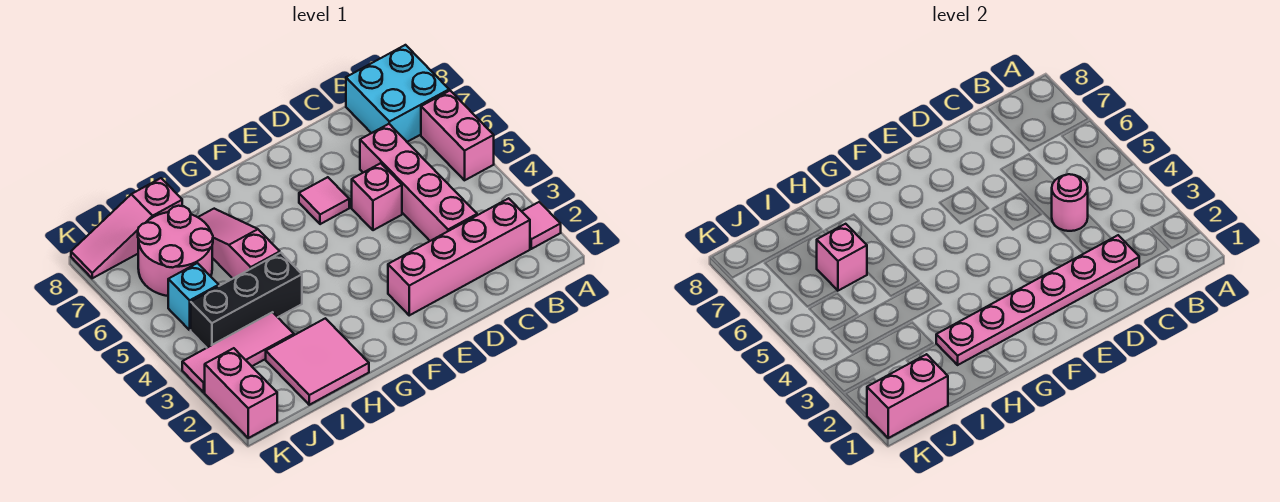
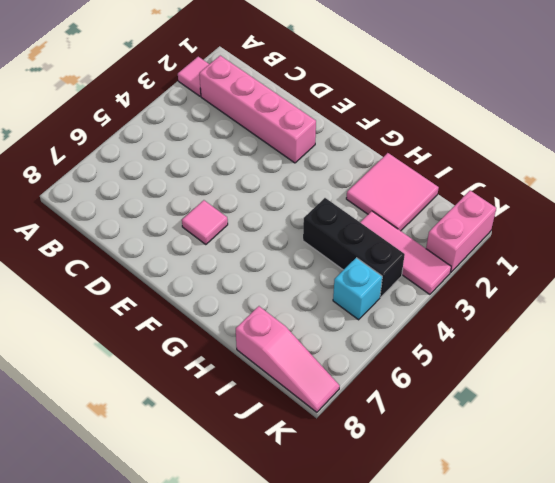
none -> pink brick A5:A6 level 1
none -> cyan brick A7:B8 level 1
none -> pink brick C3:C6 level 1

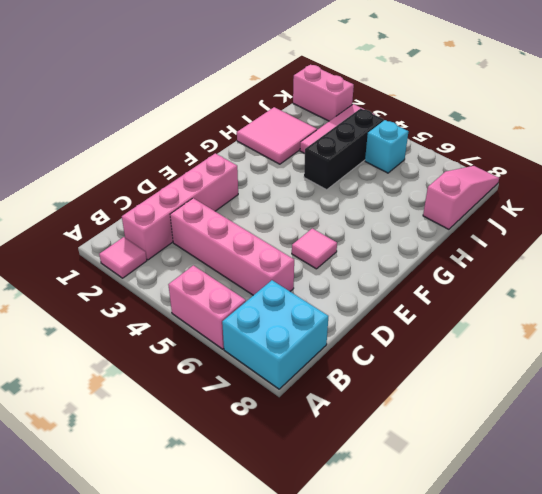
none -> pink brick D5 level 1
none -> pink slope H5:H7 level 1 top 5
none -> pink round brick I6:J7 level 1

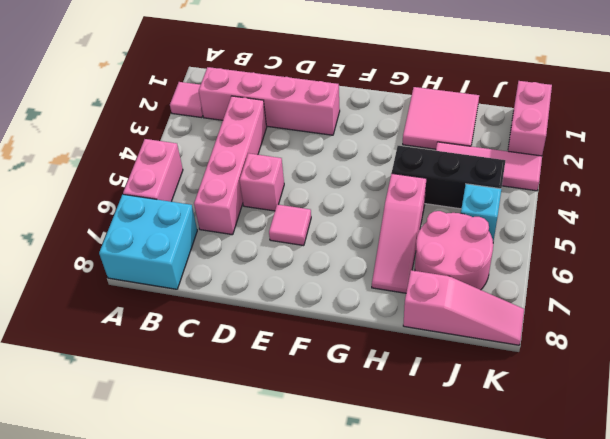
none -> pink plate C2:H2 level 2
none -> pink round brick C4 level 2
none -> pink brick I6 level 2

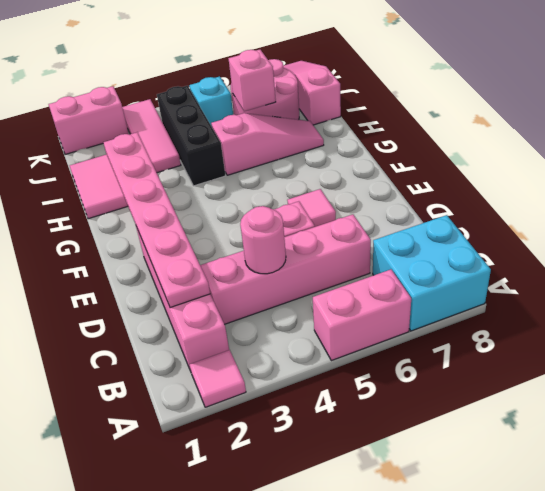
none -> pink brick J1:K1 level 2

